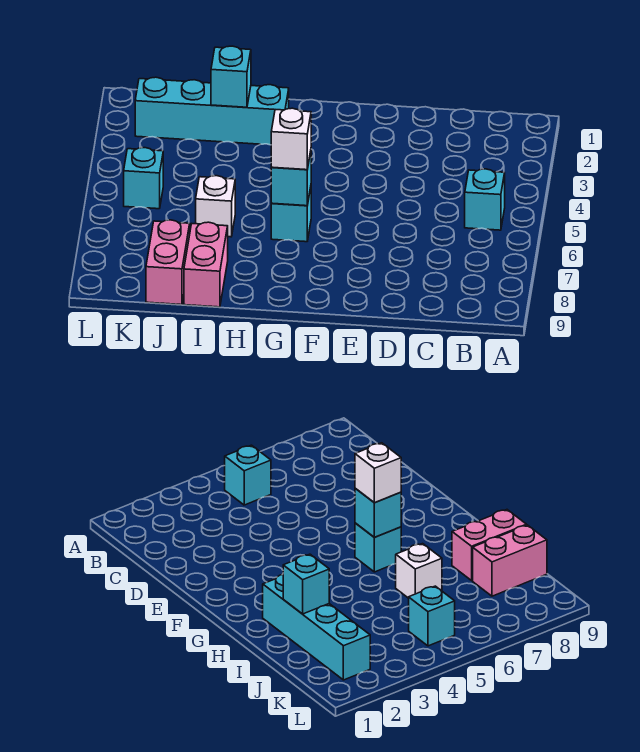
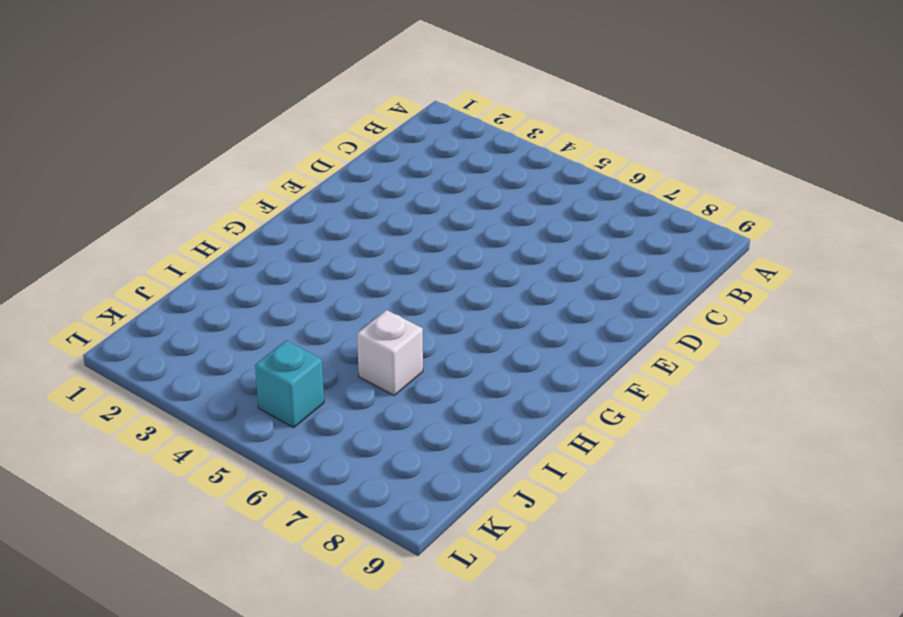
none -> cyan brick B5 level 1
none -> cyan brick G6 level 1

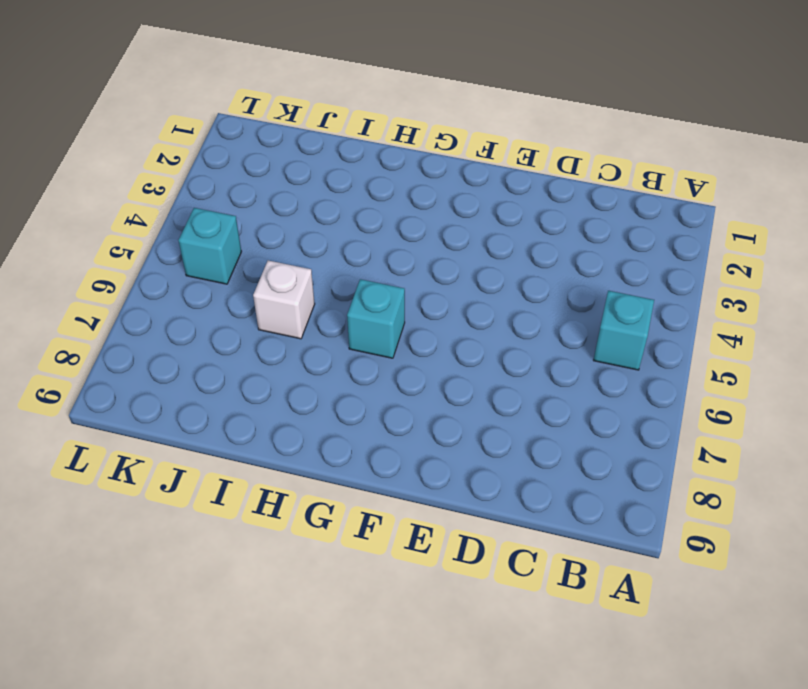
none -> cyan brick H2:K2 level 1
none -> pink brick I8:I9 level 1

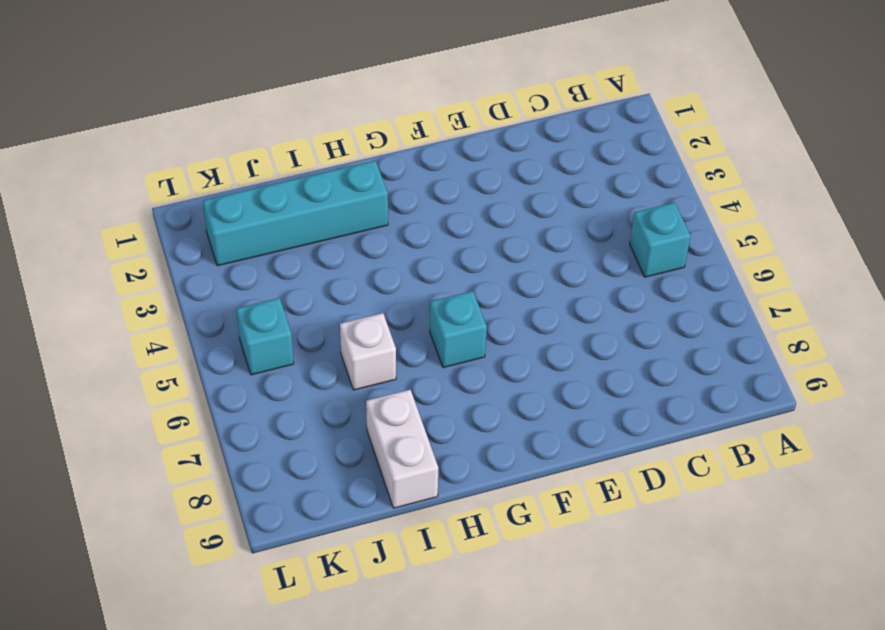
white brick I8:I9 level 1 -> pink brick I8:I9 level 1
none -> pink brick J8:J9 level 1
none -> cyan brick G6 level 2

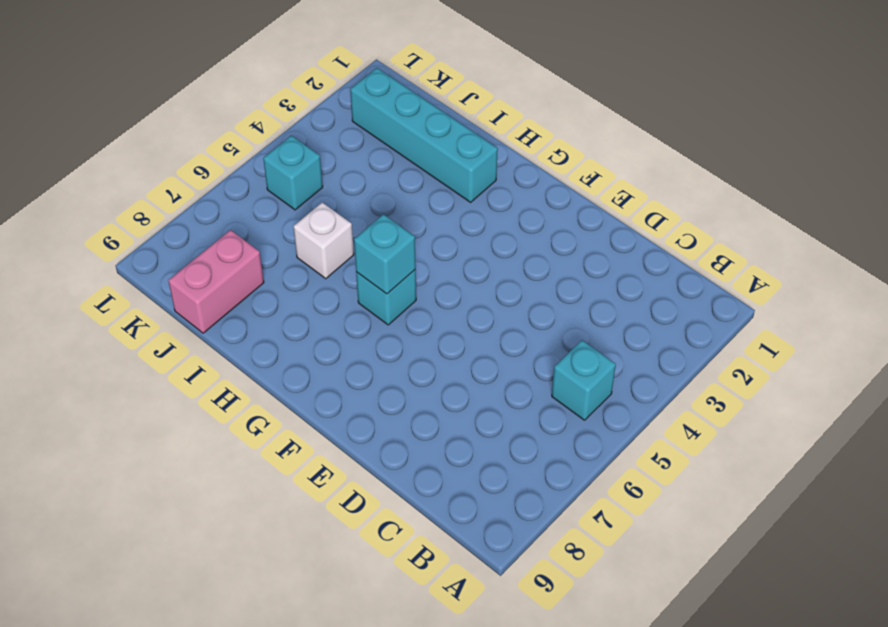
none -> pink brick I8:I9 level 1
none -> cyan brick I2 level 2

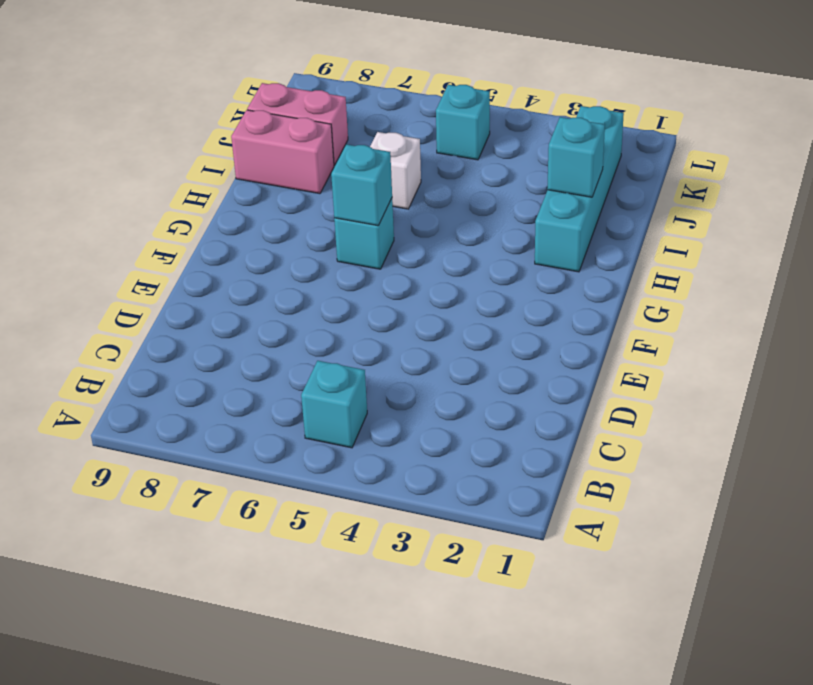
none -> white brick G6 level 3

